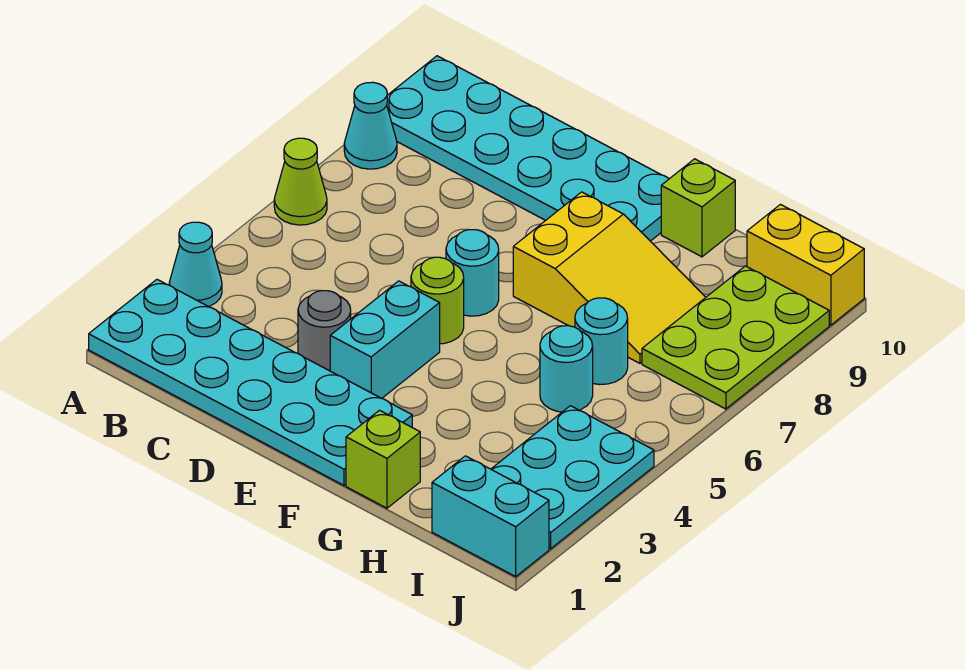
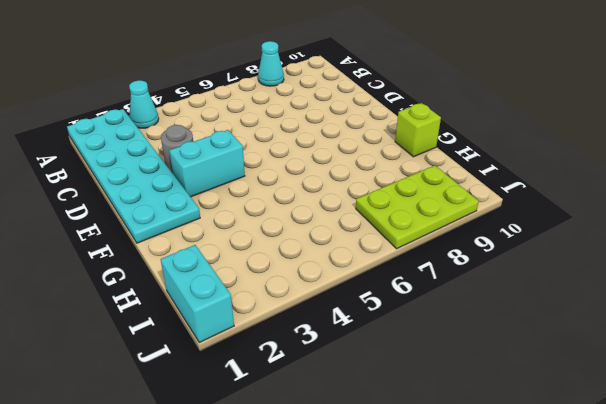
none -> lime cone A6 level 1
none -> cyan plate A9:F10 level 1
none -> lime round brick E5 level 1

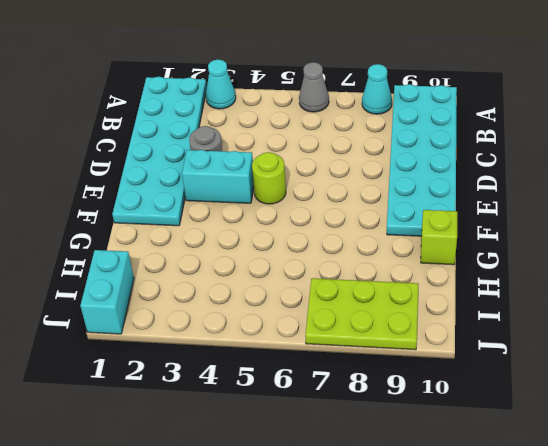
grey cone A6 level 1 -> lime cone A6 level 1
none -> cyan round brick E6 level 1
none -> yellow slope F7:H8 level 1 top F
none -> lime brick G1 level 1

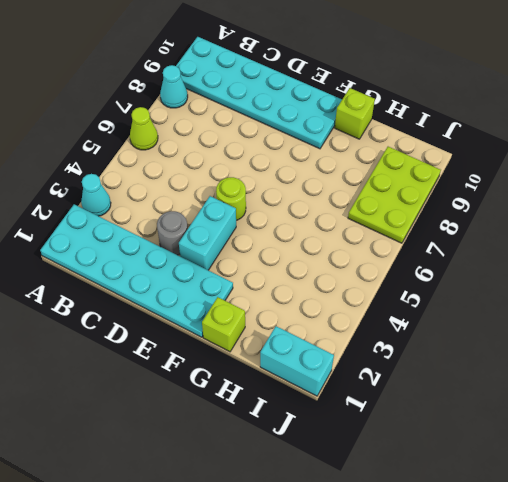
none -> cyan round brick E6 level 1
none -> yellow slope F7:H8 level 1 top F
none -> cyan round brick H5 level 1

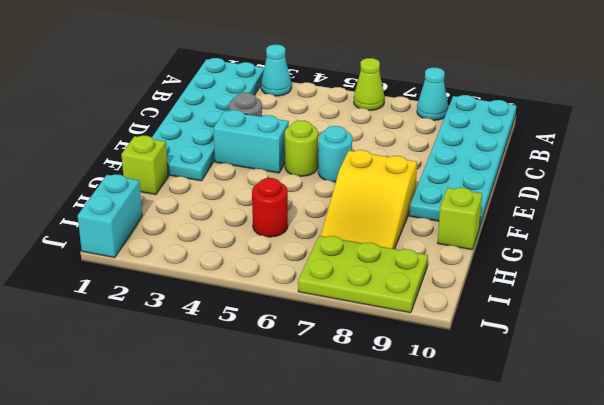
red round brick H5 level 1 -> cyan round brick H5 level 1
none -> cyan round brick H6 level 1
none -> cyan plate I2:J4 level 1
none -> yellow brick I10:J10 level 1

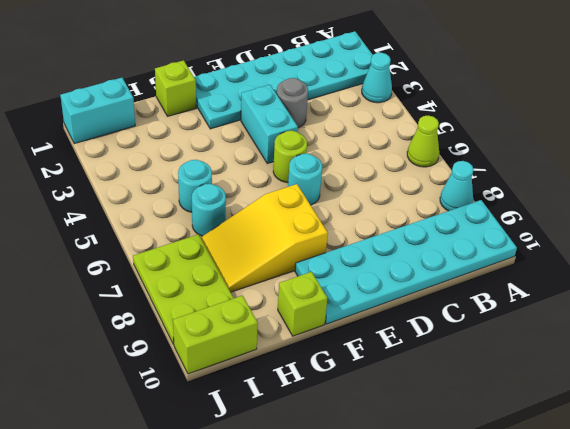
lime brick I10:J10 level 1 -> yellow brick I10:J10 level 1
none -> cyan plate I2:J4 level 1

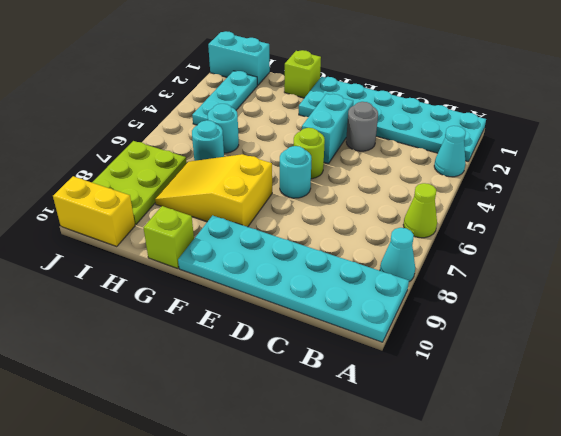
cyan plate I2:I4 level 1 -> cyan plate I2:J4 level 1

